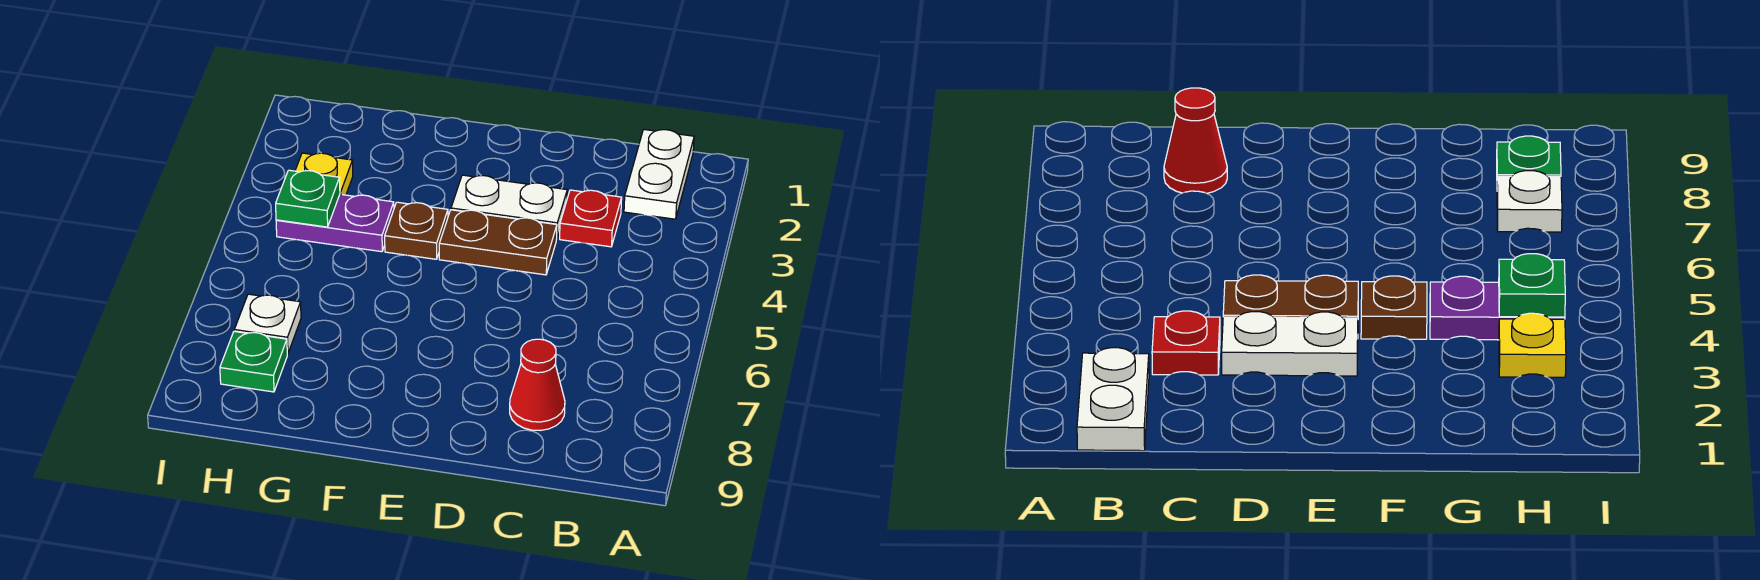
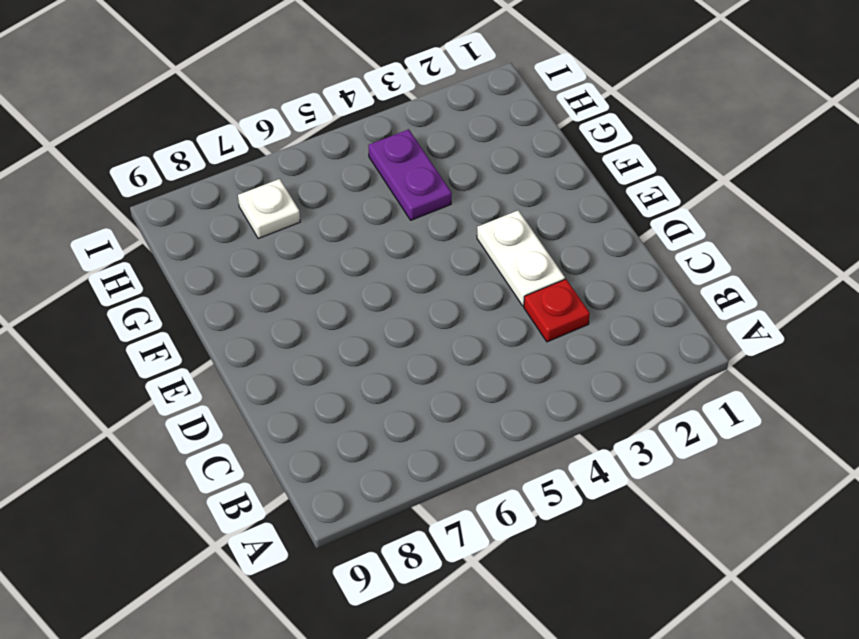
none -> white plate B1:B2 level 1
none -> red cone C8 level 1

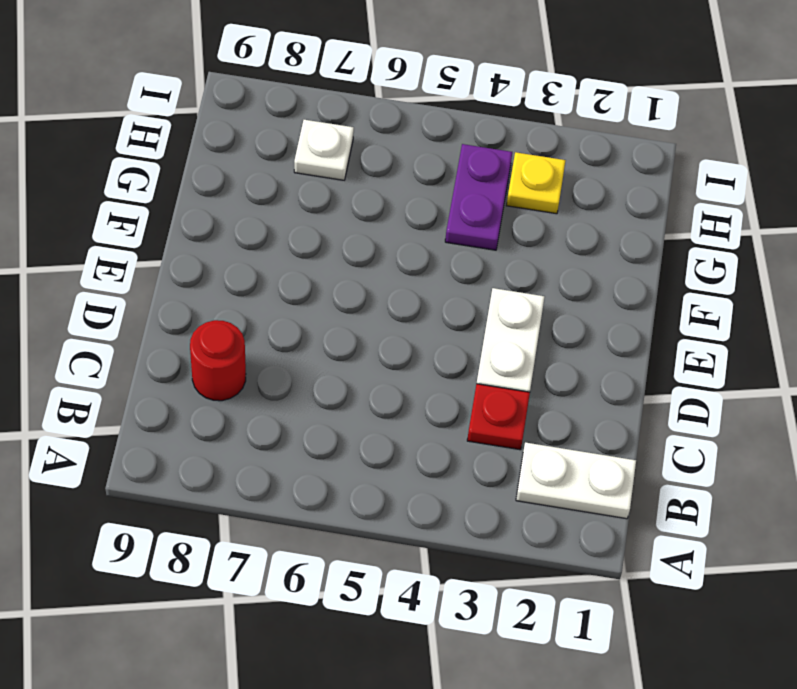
red round brick C8 level 1 -> red cone C8 level 1
none -> brown plate D4:E4 level 1
none -> brown plate F4 level 1

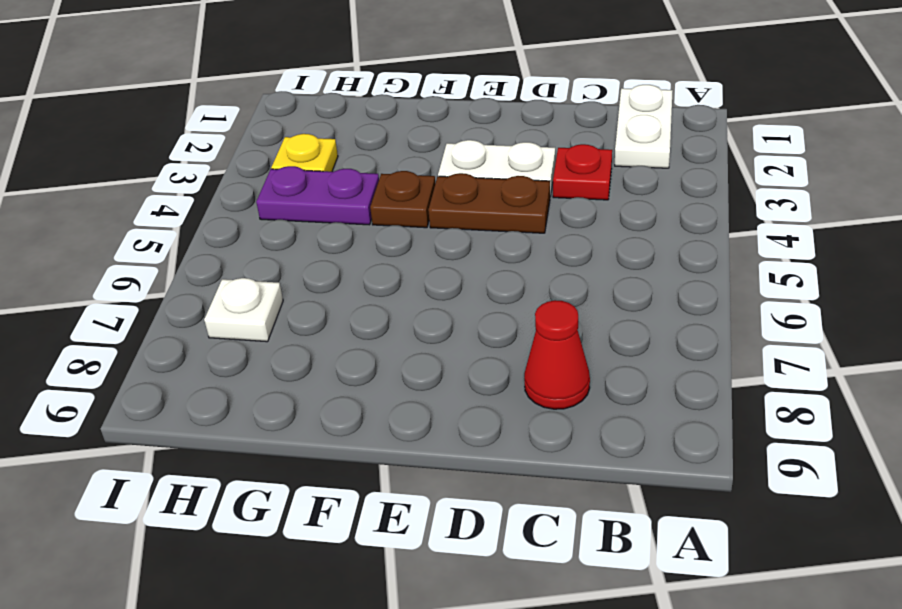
none -> green plate H8 level 1
none -> green plate H4 level 2

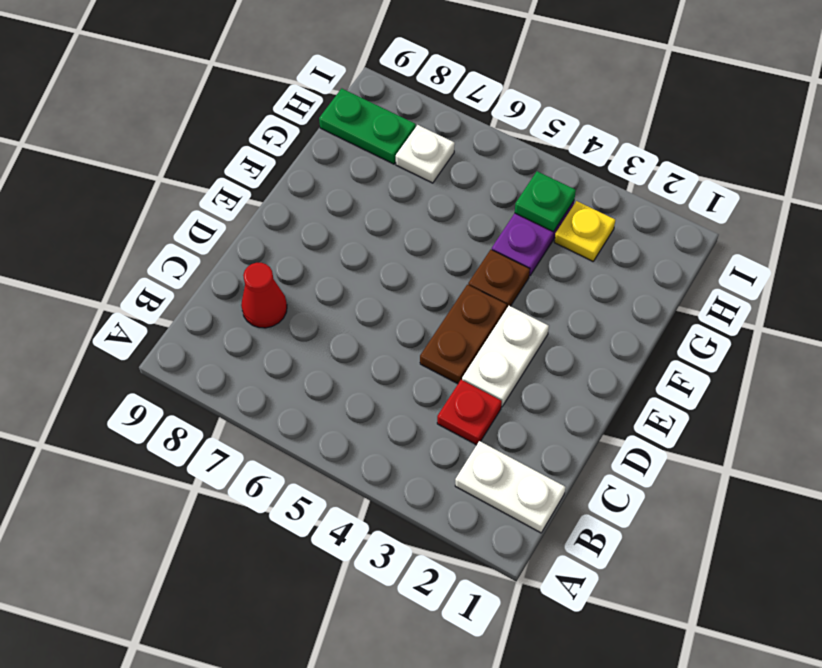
green plate H8:H9 level 1 -> green plate H8 level 1

